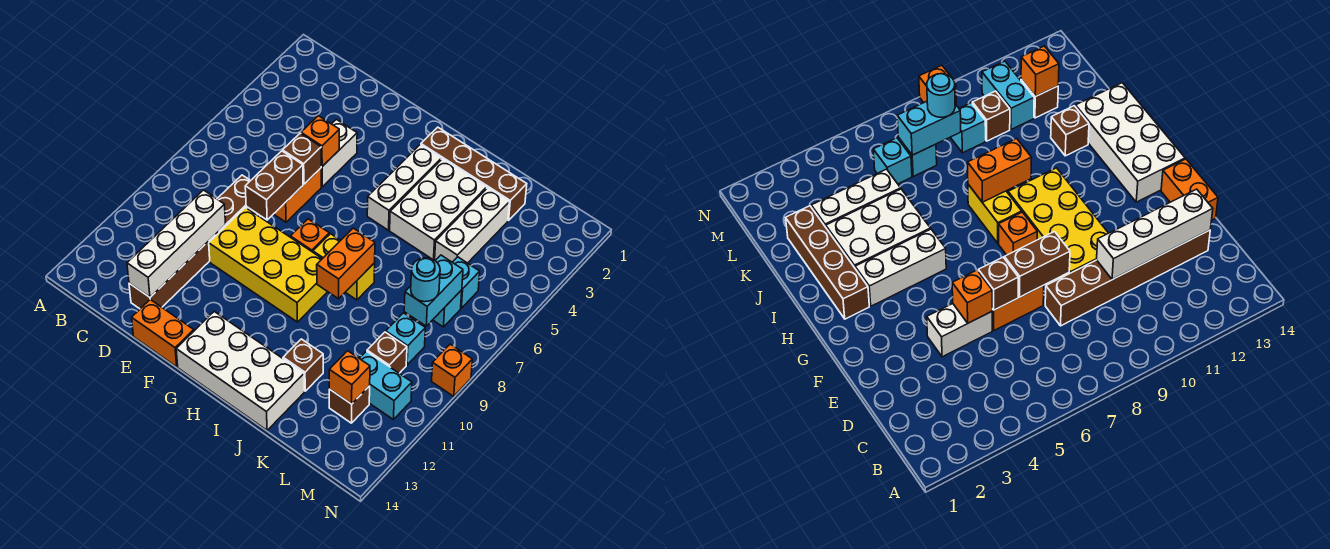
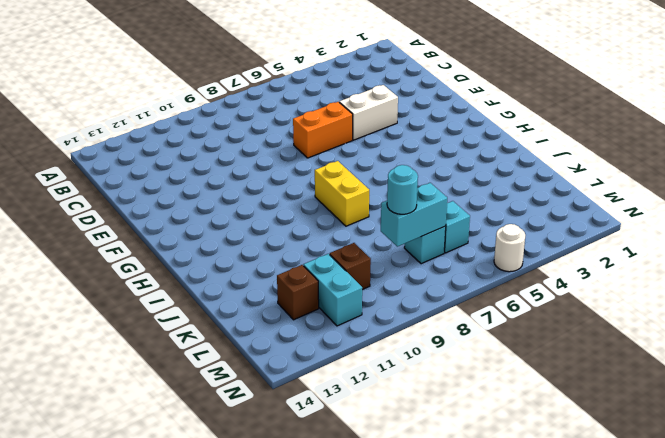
white round brick N5 level 1 -> none
none -> brown brick D8:D13 level 1
none -> yellow brick E9:H10 level 1
none -> orange brick E14:F14 level 1

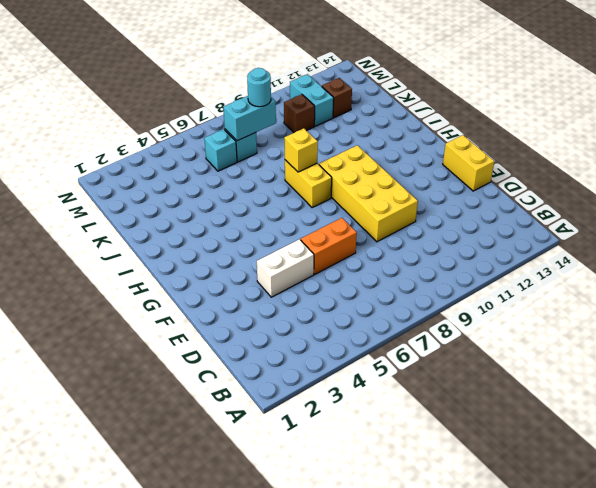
yellow brick E14:F14 level 1 -> orange brick E14:F14 level 1
yellow brick I8 level 2 -> orange brick I8:I9 level 2
none -> brown brick D8:D13 level 1
none -> orange brick G8 level 1
none -> white brick G13:J14 level 1

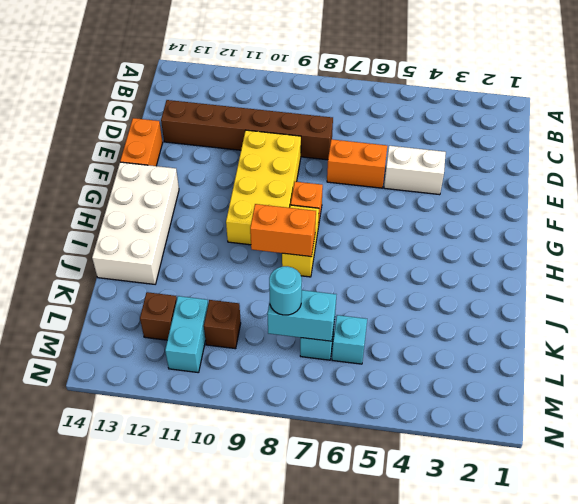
none -> brown brick H2:K2 level 1
none -> white brick H3:H5 level 1
none -> white brick I3:J5 level 1

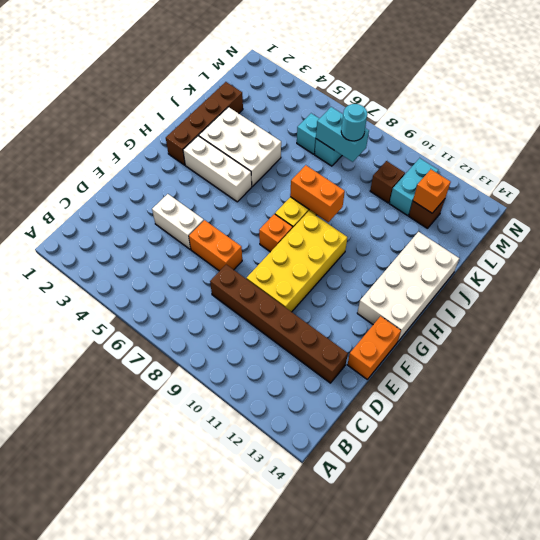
none -> brown brick J12 level 1
none -> white brick K3:K5 level 1
none -> cyan brick L9 level 1

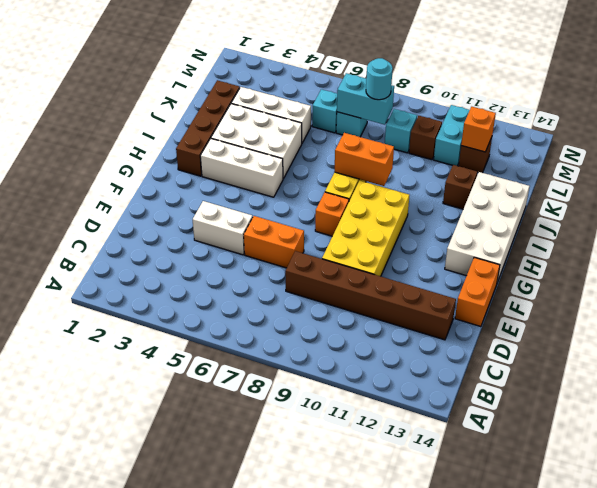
none -> orange brick N9 level 1
none -> white brick D10:D13 level 2
none -> orange brick E5 level 2

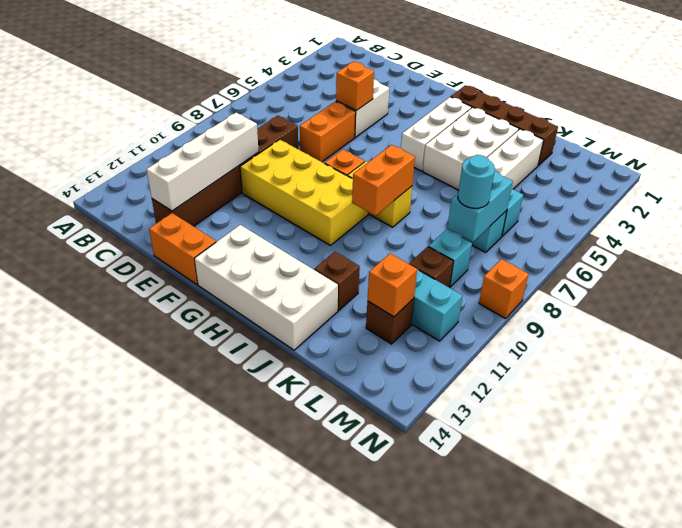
none -> brown brick E6 level 2
none -> brown brick E7:E8 level 2

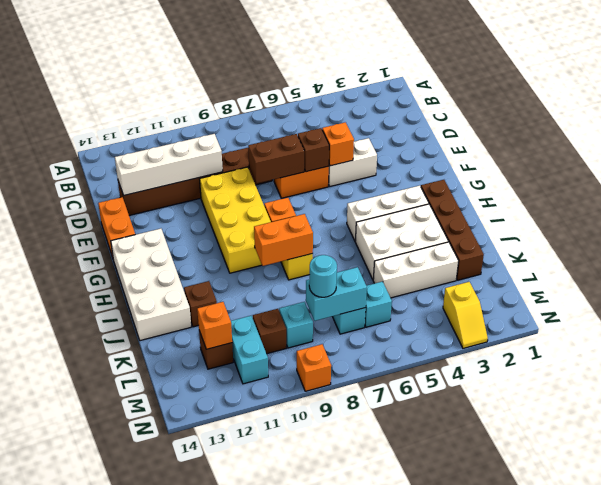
yellow slope M3:N3 level 1 top M -> none

